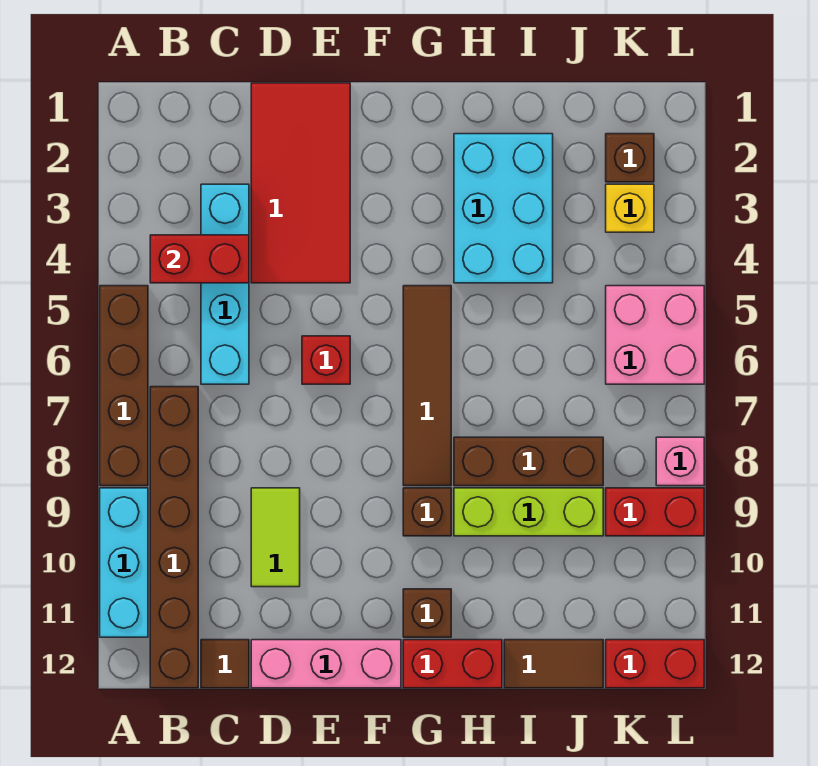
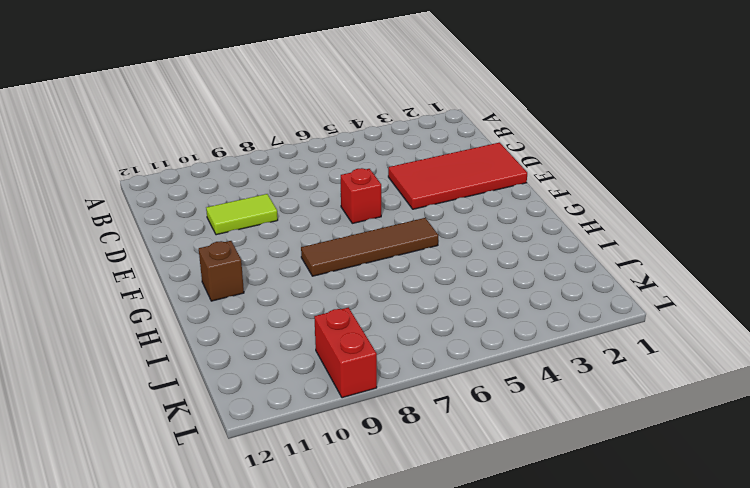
none -> brown brick A5:A8 level 1
none -> cyan brick A9:A11 level 1
none -> brown brick B7:B12 level 1

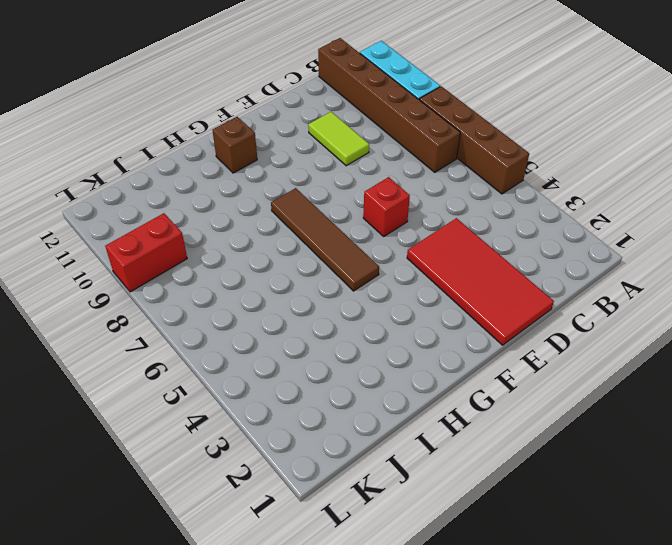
none -> cyan brick C3:C6 level 1
none -> brown tile C12 level 1
none -> pink brick D12:F12 level 1

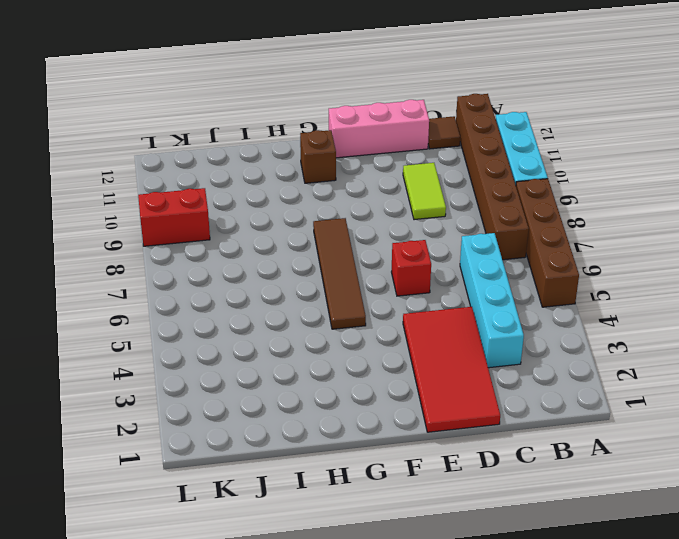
none -> brown brick G9 level 1
none -> red brick G12:H12 level 1
none -> cyan brick H2:I4 level 1

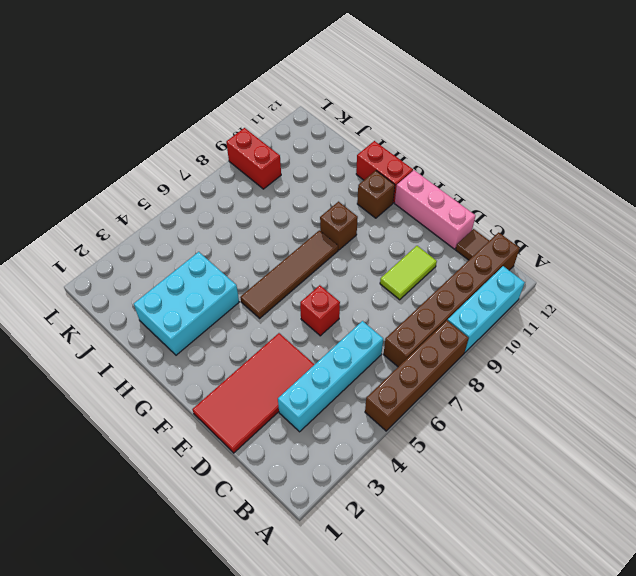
none -> brown brick H8:J8 level 1
none -> lime brick H9:J9 level 1
none -> brown tile I12:J12 level 1

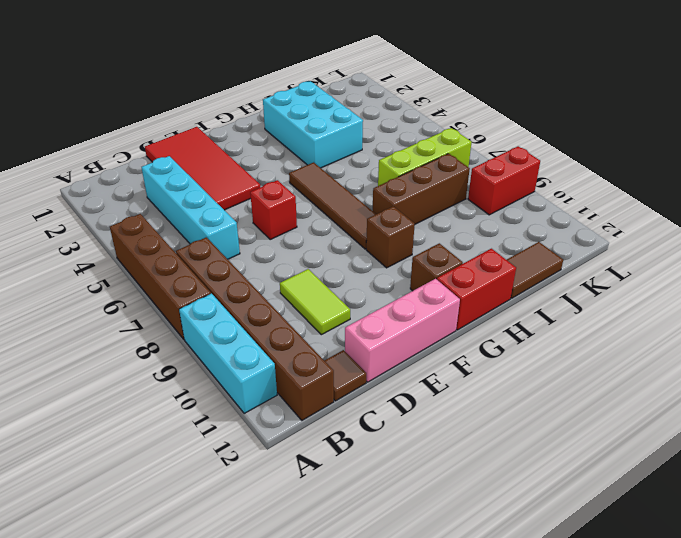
lime brick I7:K7 level 1 -> lime brick H9:J9 level 1
none -> brown brick K2 level 1
none -> yellow brick K3 level 1
none -> pink brick K5:L6 level 1

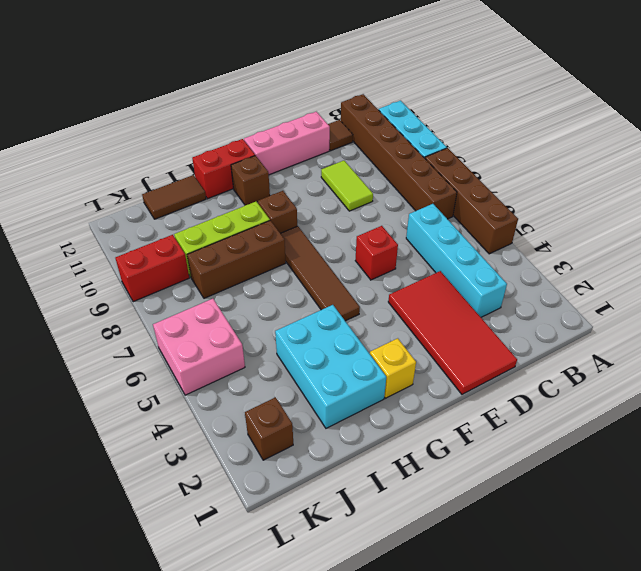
yellow brick G2 level 1 -> yellow brick K3 level 1
none -> red brick K12:L12 level 1
none -> pink brick L8 level 1
none -> red brick B4:C4 level 2

